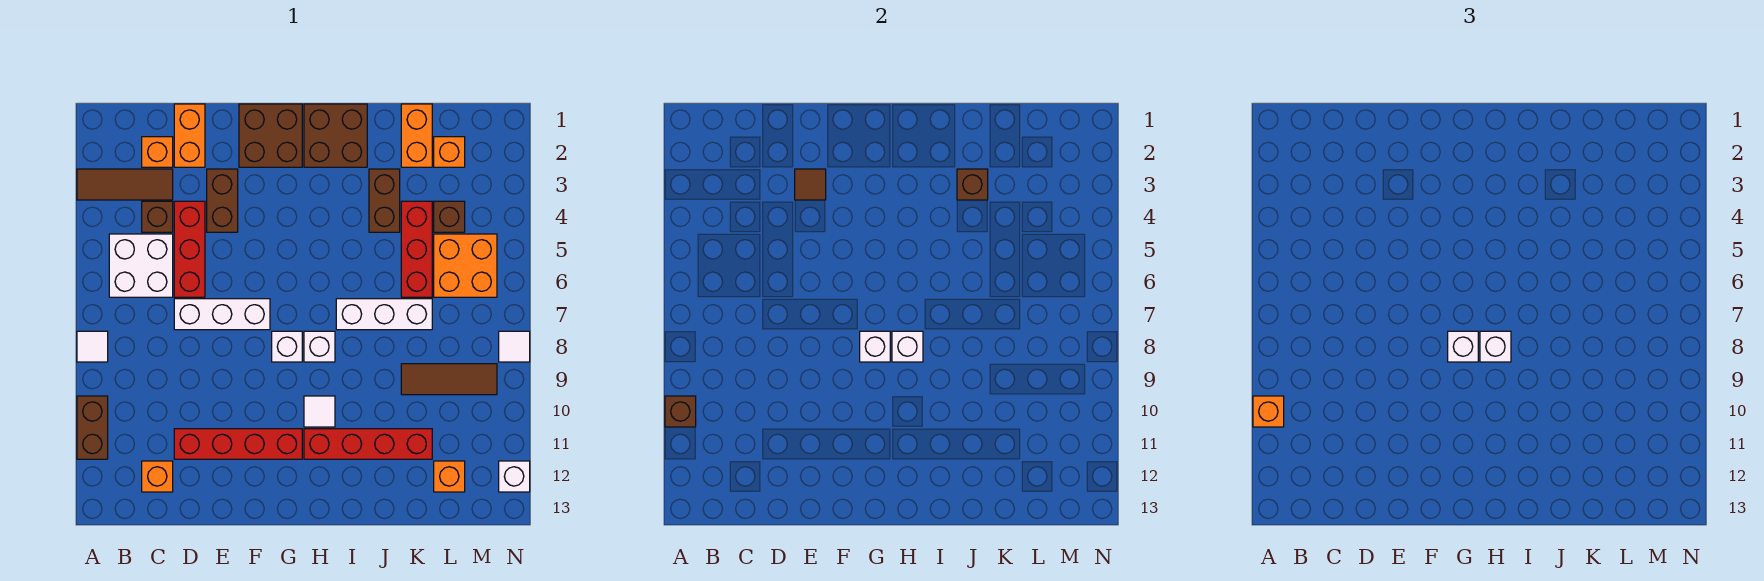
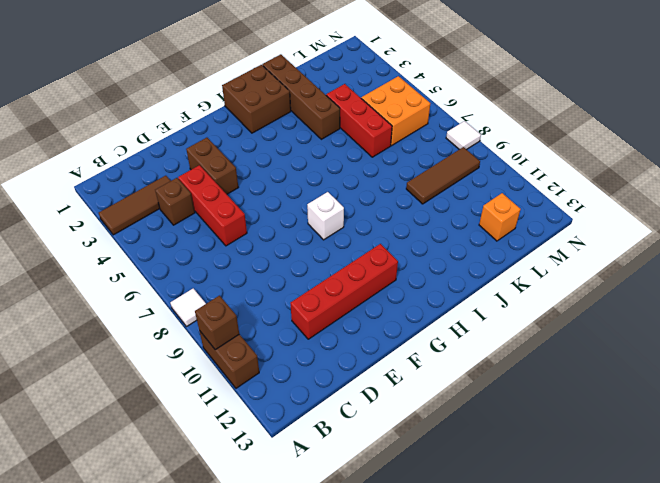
brown brick J1:J4 level 1 -> brown brick J3:J4 level 1
none -> white brick B5:C6 level 1
none -> orange brick C2 level 1
none -> orange brick C12 level 1
none -> orange brick D1:D2 level 1

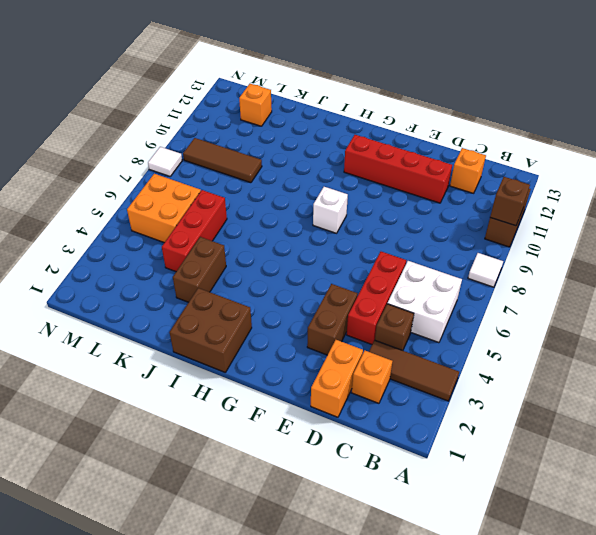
none -> white brick D7:F7 level 1
none -> brown brick F1:G2 level 1
none -> white brick H8 level 1
none -> white tile H10 level 1

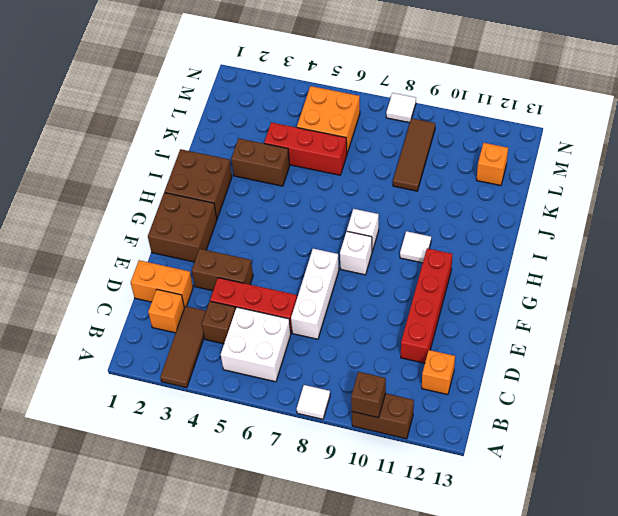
none -> red brick H11:K11 level 1
none -> white brick I7:K7 level 1
none -> orange brick K1:K2 level 1
none -> orange brick L2 level 1

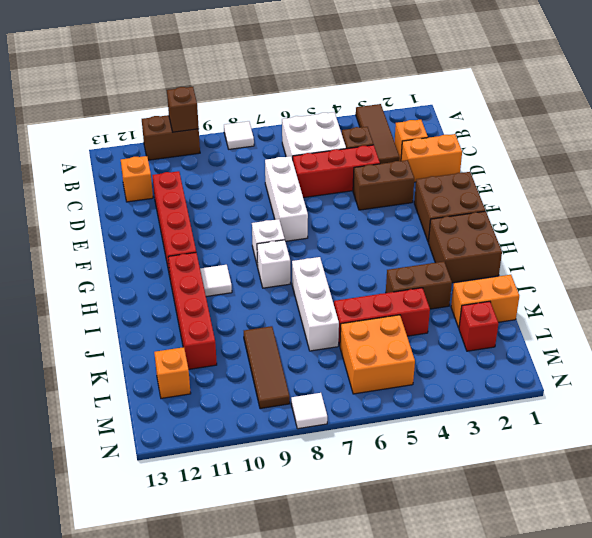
red brick L2 level 1 -> orange brick L2 level 1
none -> brown brick L4 level 1
none -> white brick N12 level 1
none -> brown tile E3 level 2
none -> white brick G8 level 2

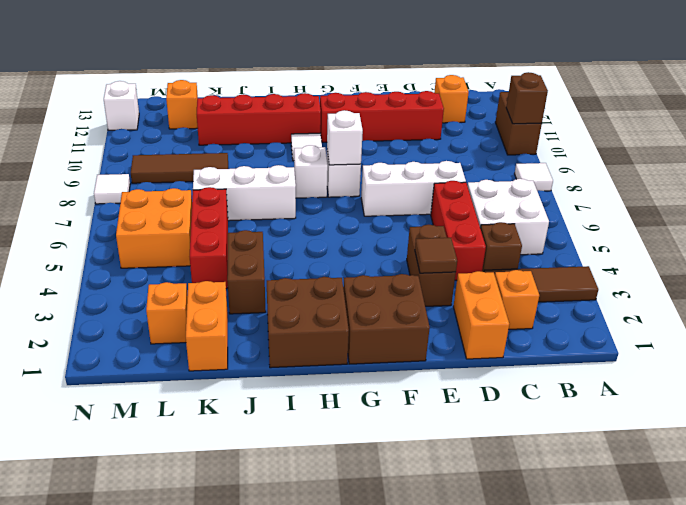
none -> brown brick L4 level 1
none -> white brick H8 level 2
none -> brown brick J3 level 2
none -> orange brick A10 level 3

